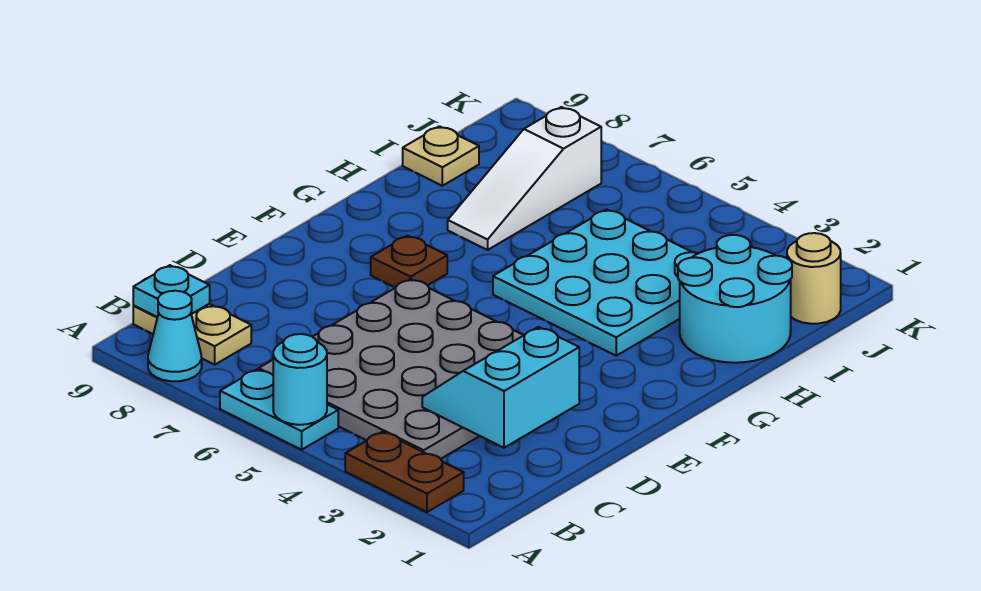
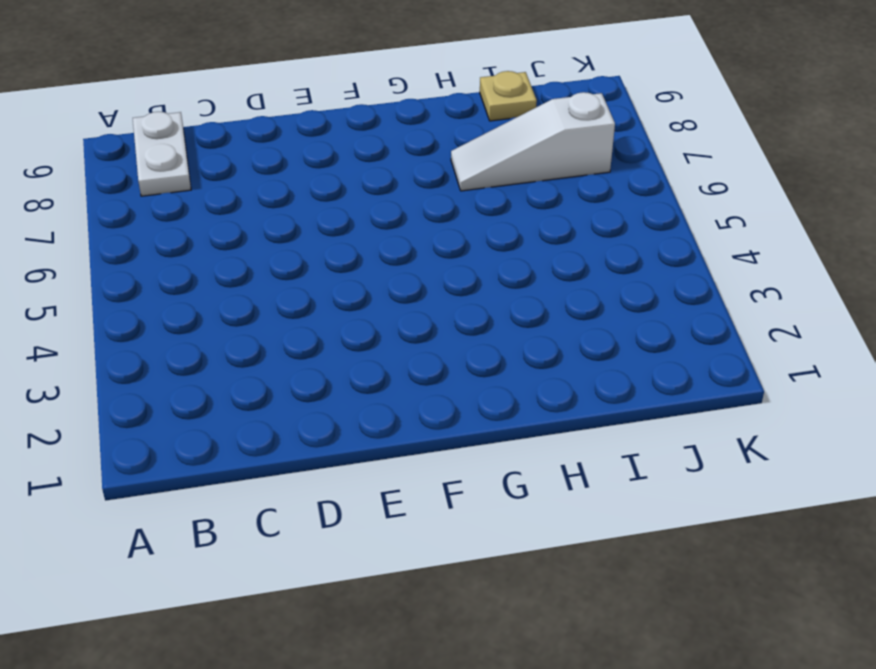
white plate B8:B9 level 1 -> tan plate B8:B9 level 1
none -> brown plate A2:A3 level 1
none -> cyan plate A5:A6 level 1
none -> cyan cone A8 level 1

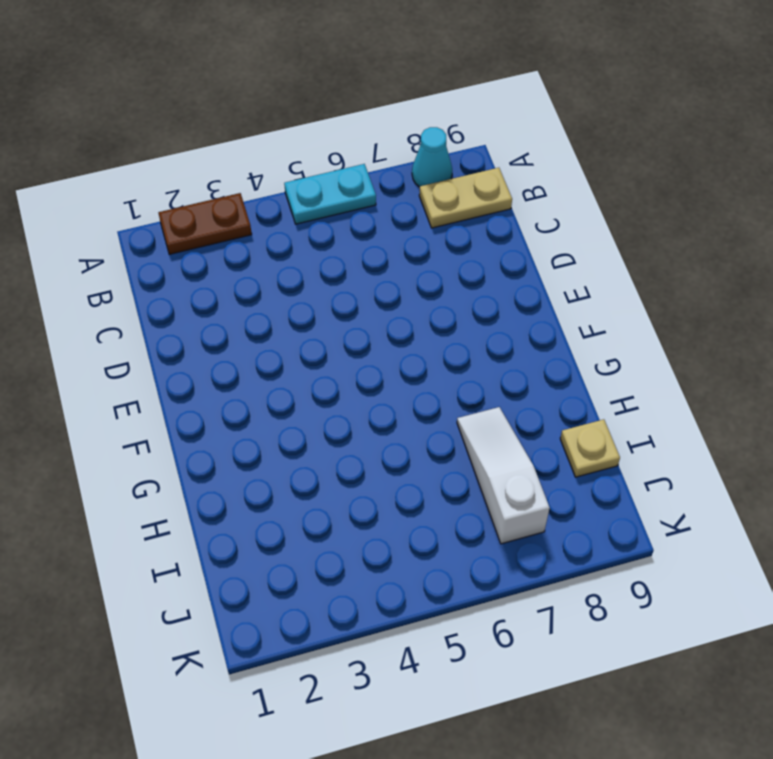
none -> grey plate B3:E6 level 1
none -> brown plate F7 level 1
none -> cyan plate G3:I5 level 1

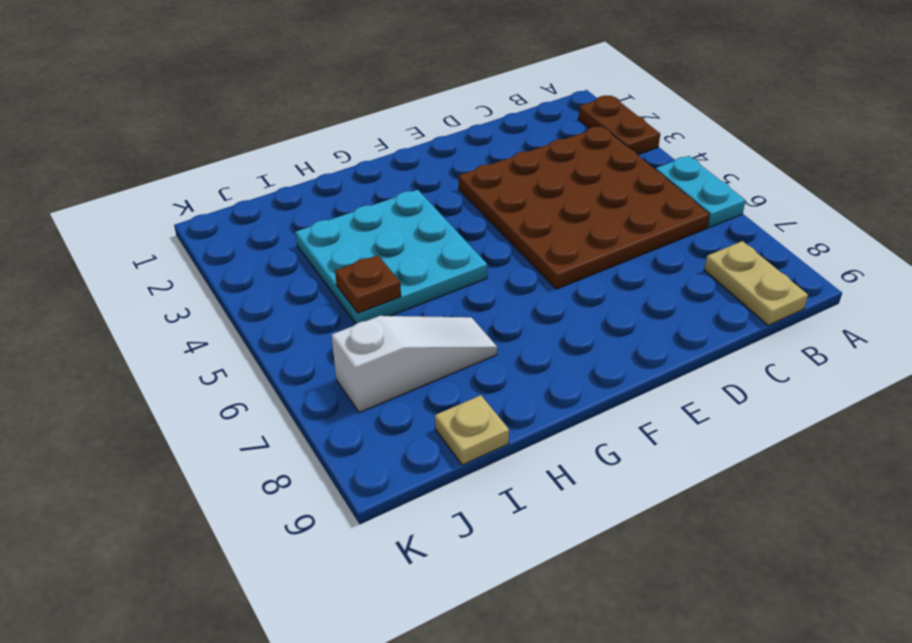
brown plate B3:E6 level 1 -> grey plate B3:E6 level 1
brown plate I5 level 2 -> brown plate F7 level 1
none -> cyan cone A8 level 1
none -> cyan round brick H1:I2 level 1
none -> tan round brick J1 level 1

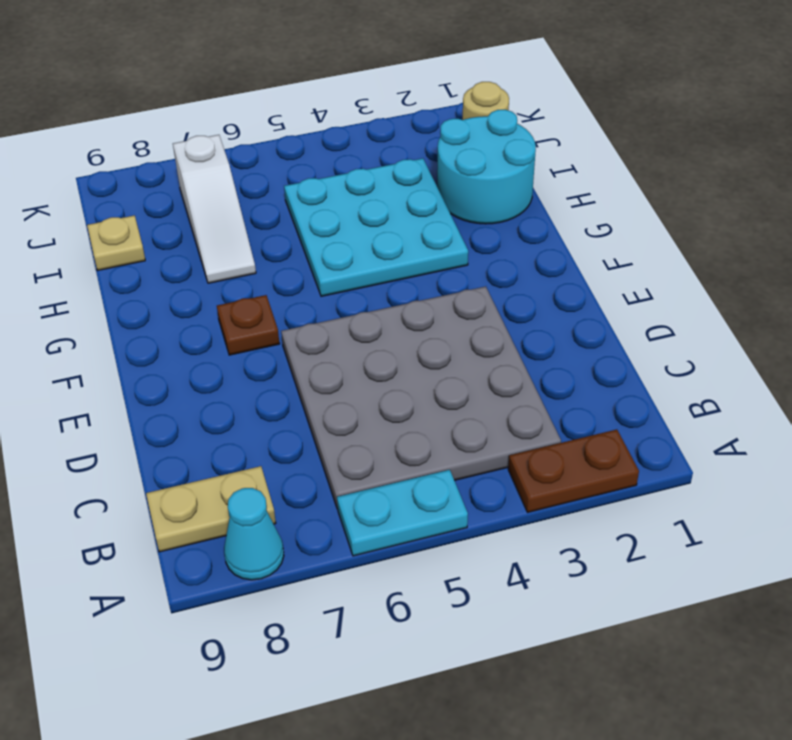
none -> cyan round brick A5 level 2
none -> cyan plate B9 level 2
none -> cyan slope C2:D3 level 2 top 2

